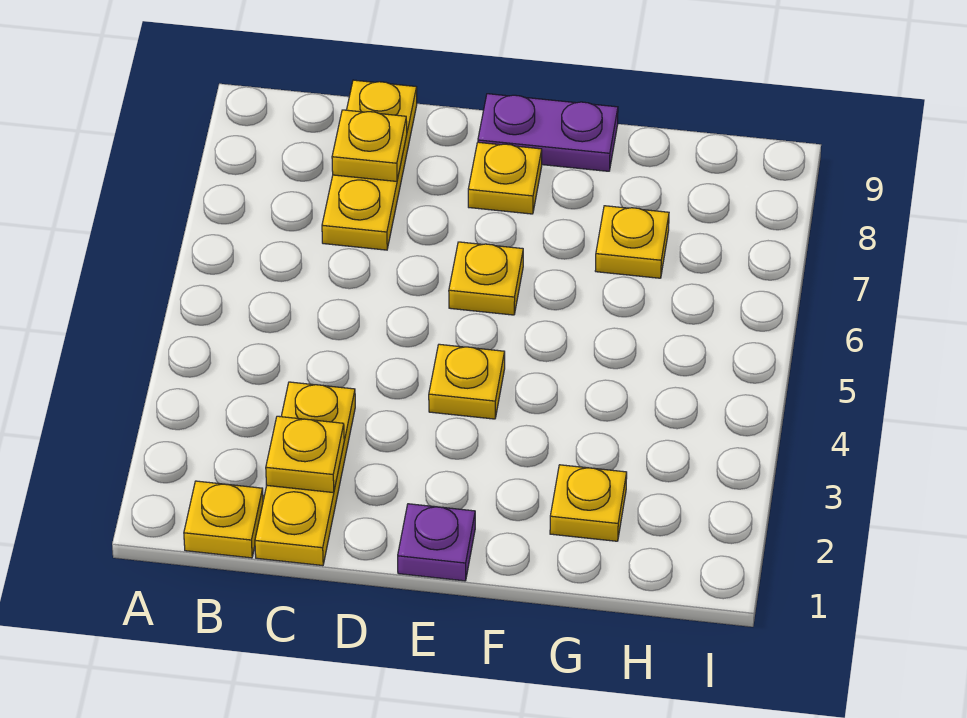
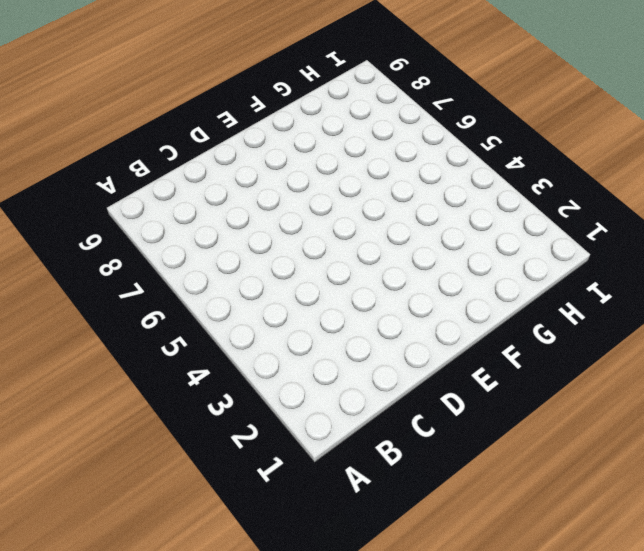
none -> yellow plate B1 level 1
none -> yellow plate C1:C3 level 1
none -> yellow plate C7:C9 level 1

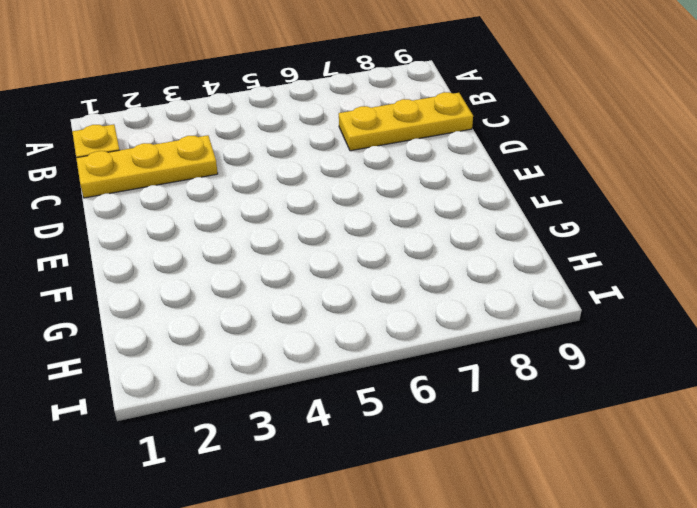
none -> purple plate E1 level 1
none -> yellow plate E4 level 1
none -> yellow plate E6 level 1

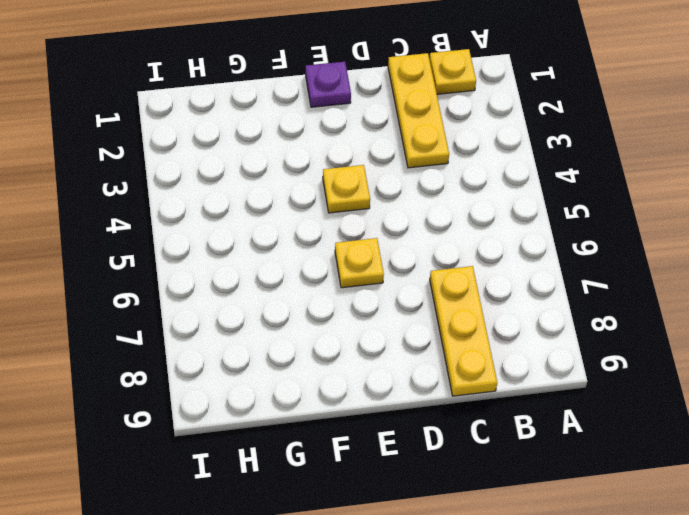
none -> yellow plate E8 level 1
none -> purple plate E9:F9 level 1
none -> yellow plate G2 level 1

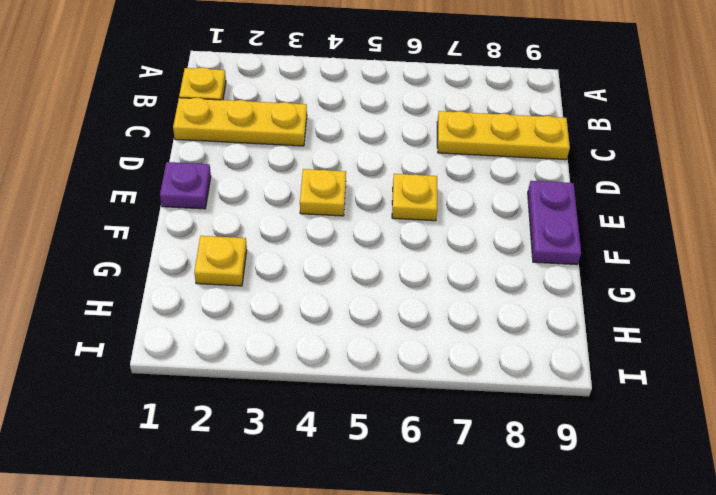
none -> yellow plate E8 level 1
none -> yellow plate G7 level 1
none -> yellow plate C2 level 2

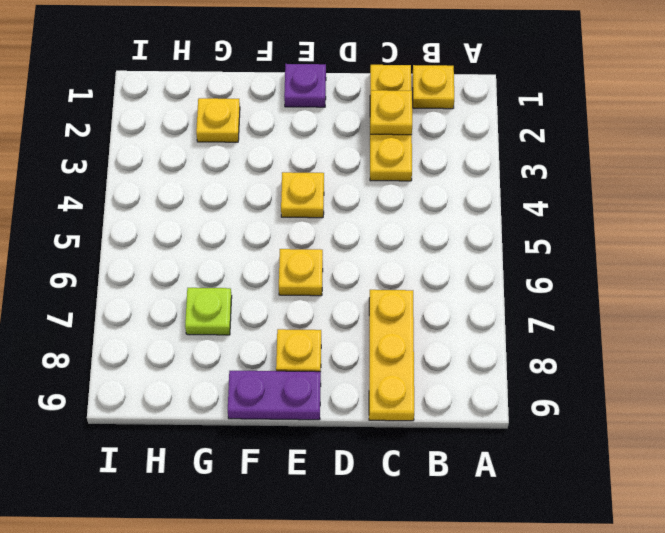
lime plate G7 level 1 -> yellow plate G7 level 1
none -> yellow plate C8 level 2

